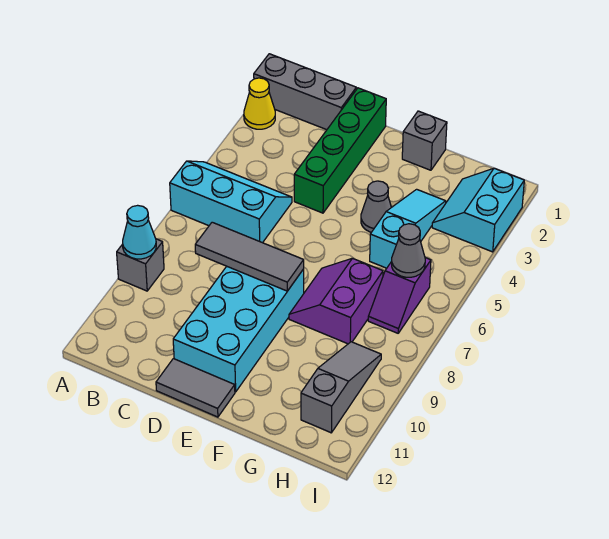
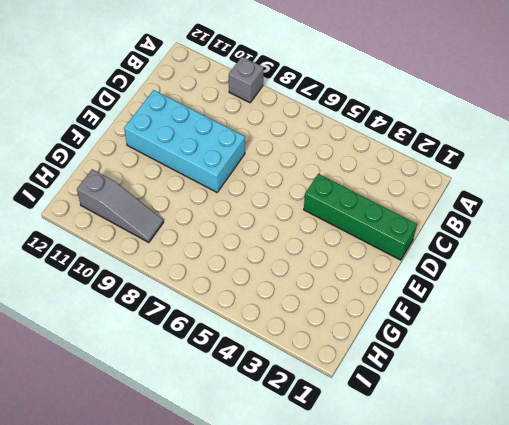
none -> grey brick A1:C1 level 1
none -> yellow cone A2 level 1
none -> cyan slope A5:C6 level 1 top 6

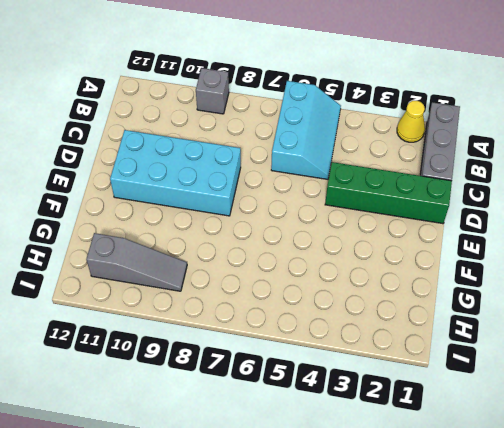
none -> grey tile D12:E12 level 1
none -> grey brick F1 level 1
none -> grey cone F4 level 1

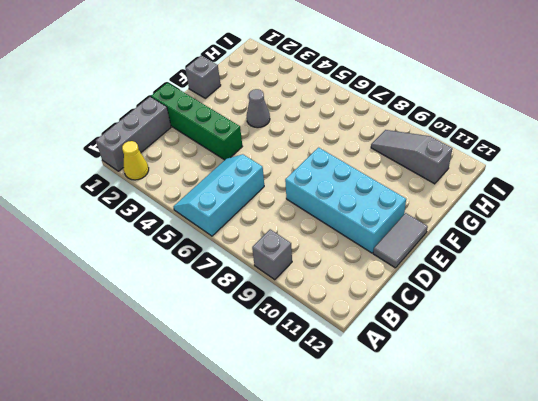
none -> purple slope F7:G8 level 1 top G
none -> cyan slope G3:G5 level 1 top 5
none -> cyan slope H2:I3 level 1 top I

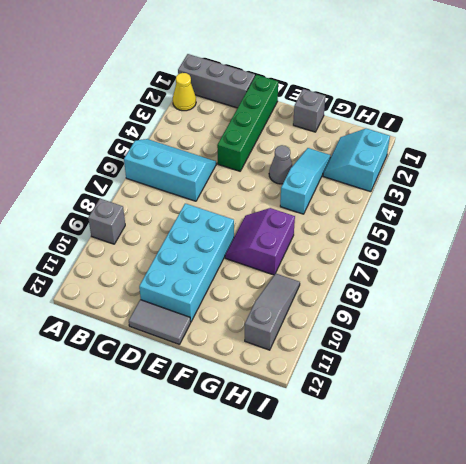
none -> purple slope H6:H7 level 1 top 6
none -> cyan cone A9 level 2
none -> grey tile C8:E8 level 2

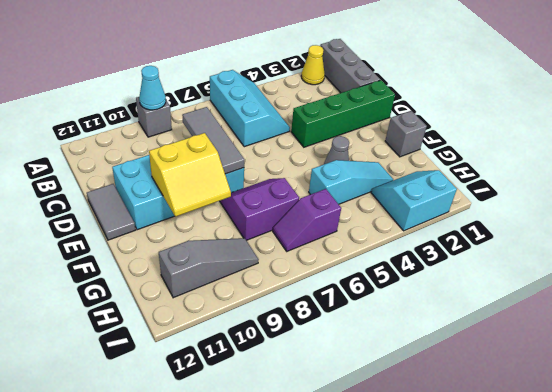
yellow slope E9:F10 level 2 top E -> none
none -> grey cone H6 level 2

